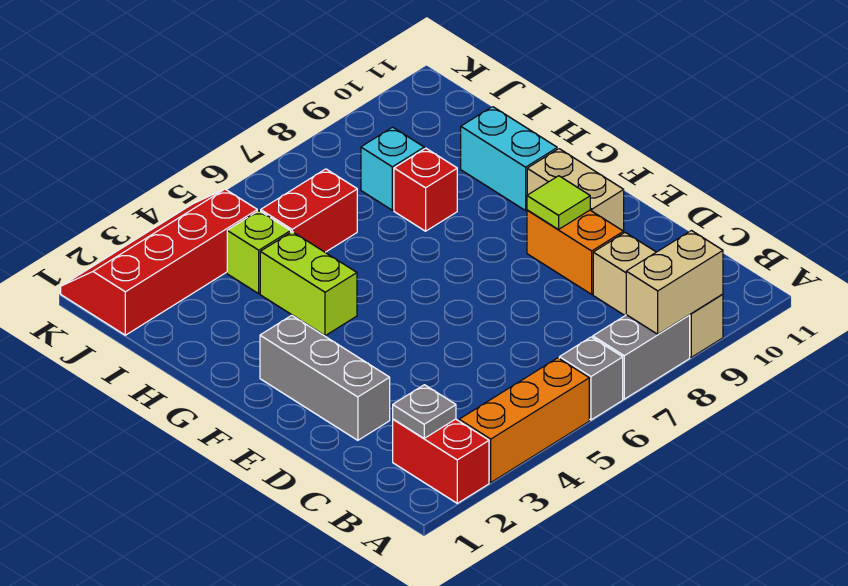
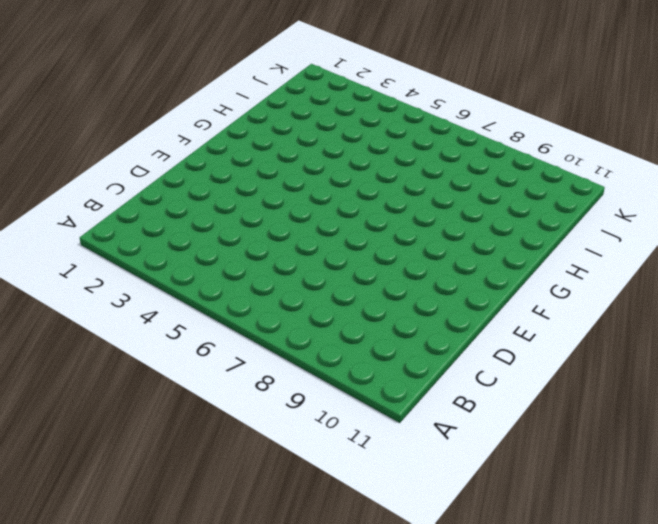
none -> red brick A2:B2 level 1
none -> orange brick A3:A5 level 1
none -> grey brick A6 level 1

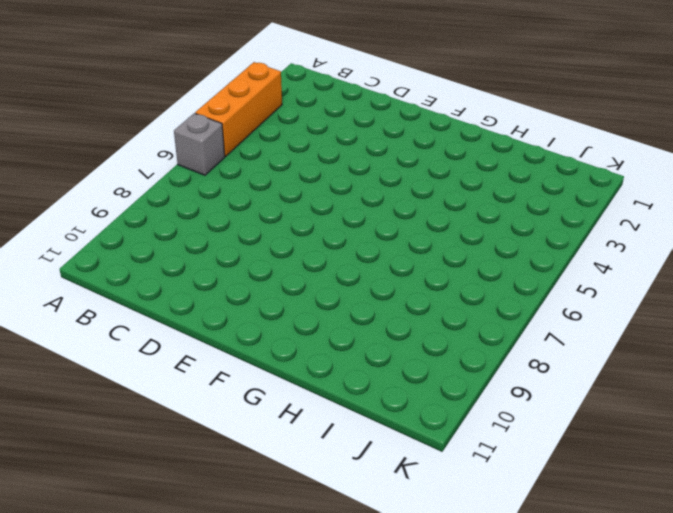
none -> red brick A2:B2 level 1
none -> grey brick A7:A8 level 1
none -> tan brick A9:C9 level 1

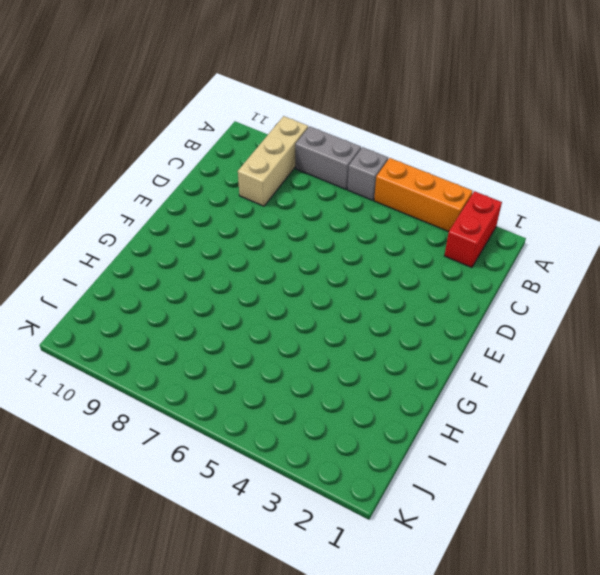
none -> grey brick D2:F2 level 1
none -> orange brick D9:E9 level 1
none -> tan brick E10:F10 level 1

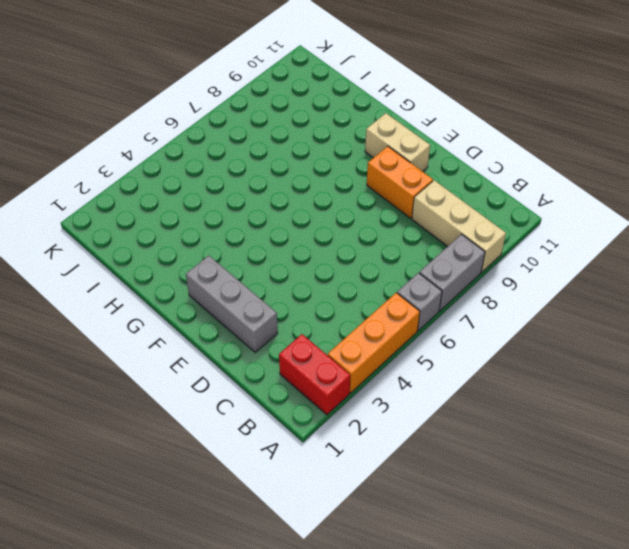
none -> lime brick G4:H4 level 1
none -> cyan brick G10:H10 level 1
none -> red brick H8 level 1

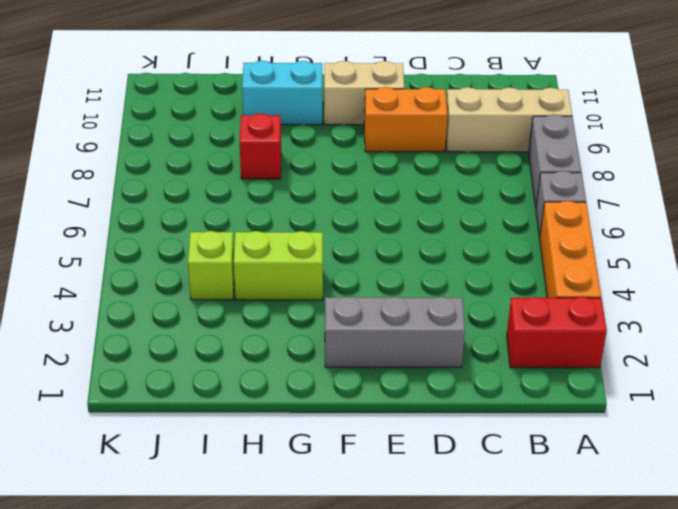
none -> red brick I5:I6 level 1
none -> cyan brick I8 level 1
none -> red slope J1:K4 level 1 top J

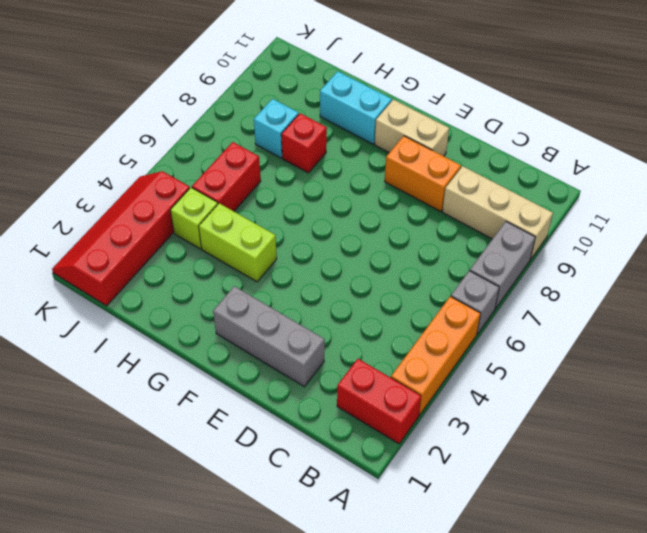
none -> tan brick A8:A9 level 2
none -> grey plate B2 level 2
none -> lime tile E9 level 2

